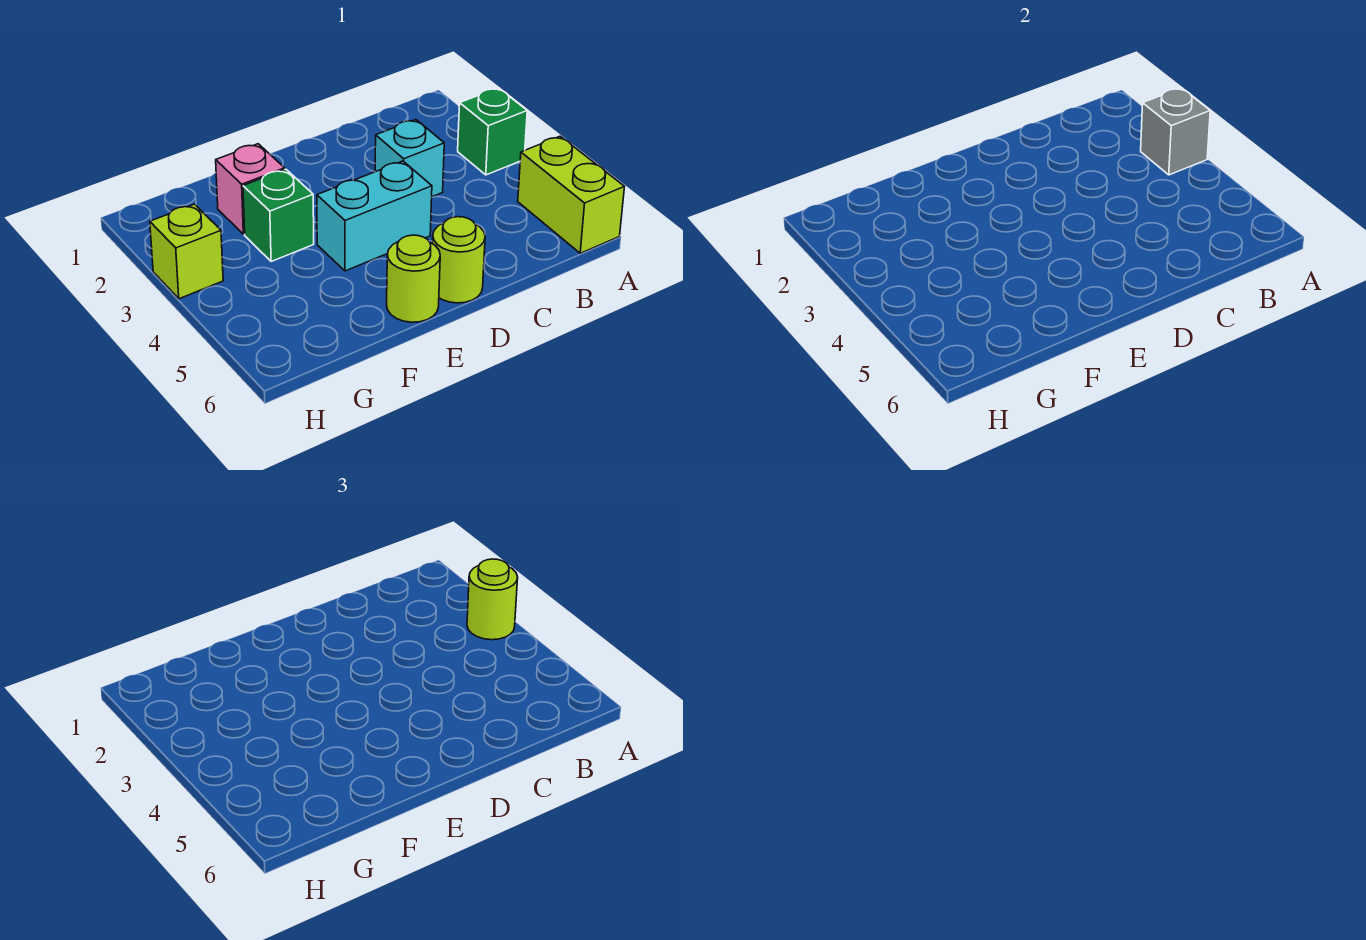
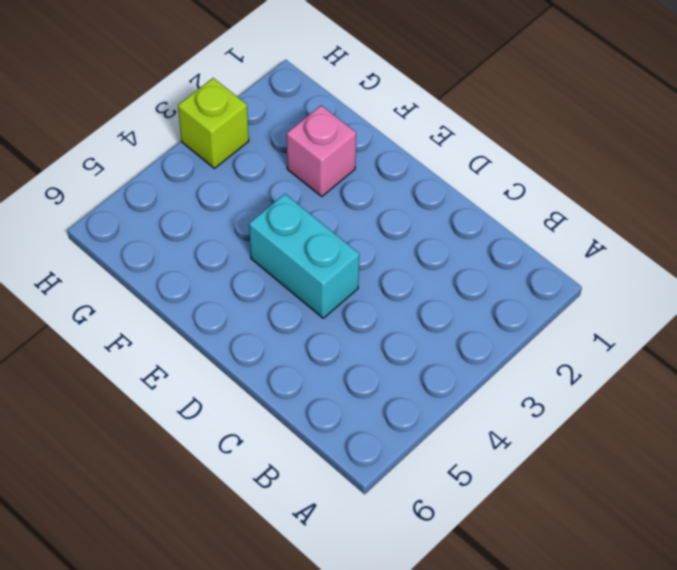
none -> green brick A3 level 1
none -> lime brick A5:A6 level 1

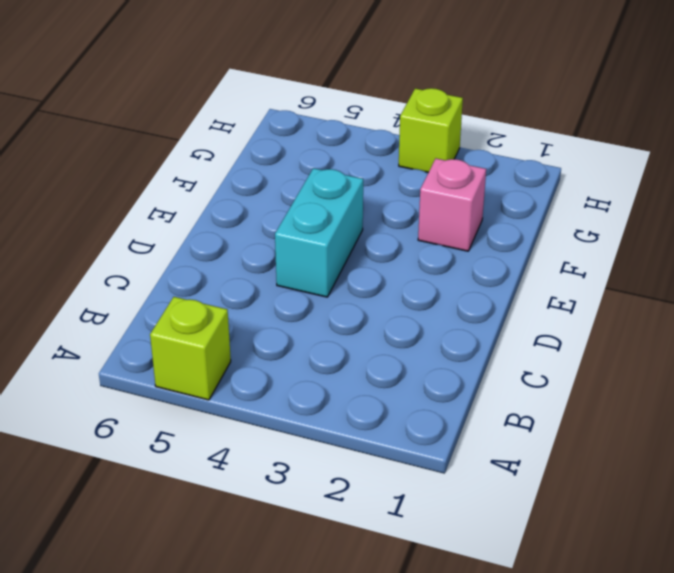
lime brick A5 level 1 -> lime brick A5:A6 level 1
none -> green brick A3 level 1
none -> cyan brick C3 level 1

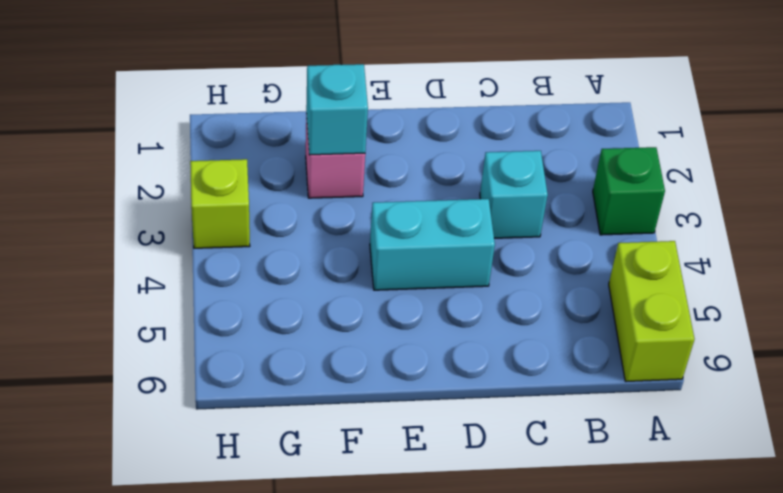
cyan brick F2 level 2 -> none
none -> lime round brick D6 level 1
none -> lime round brick E6 level 1

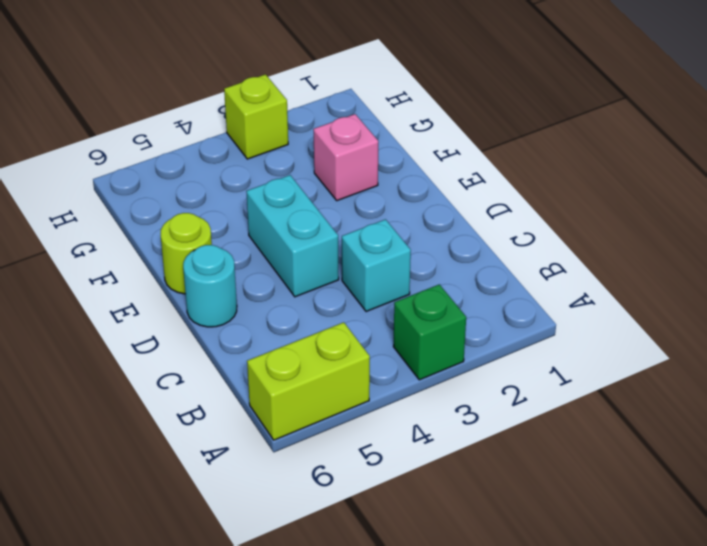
cyan round brick D6 level 1 -> lime round brick D6 level 1
none -> green brick F3 level 1
none -> grey brick A3 level 2

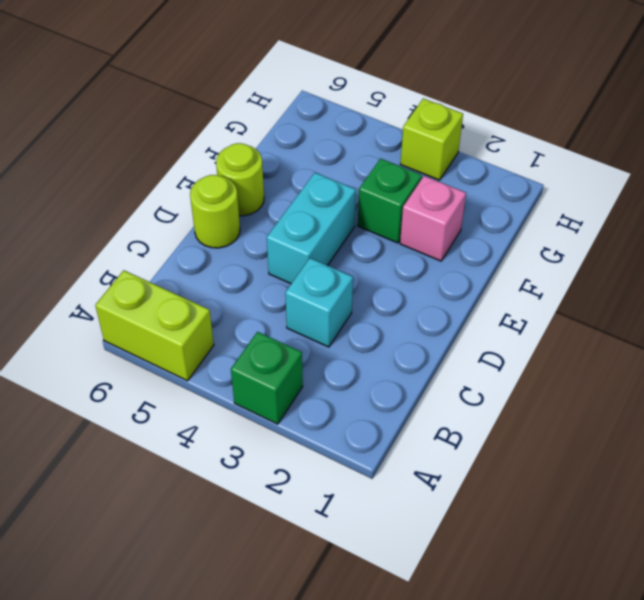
none -> grey brick A3 level 2
none -> lime round brick A3 level 3

